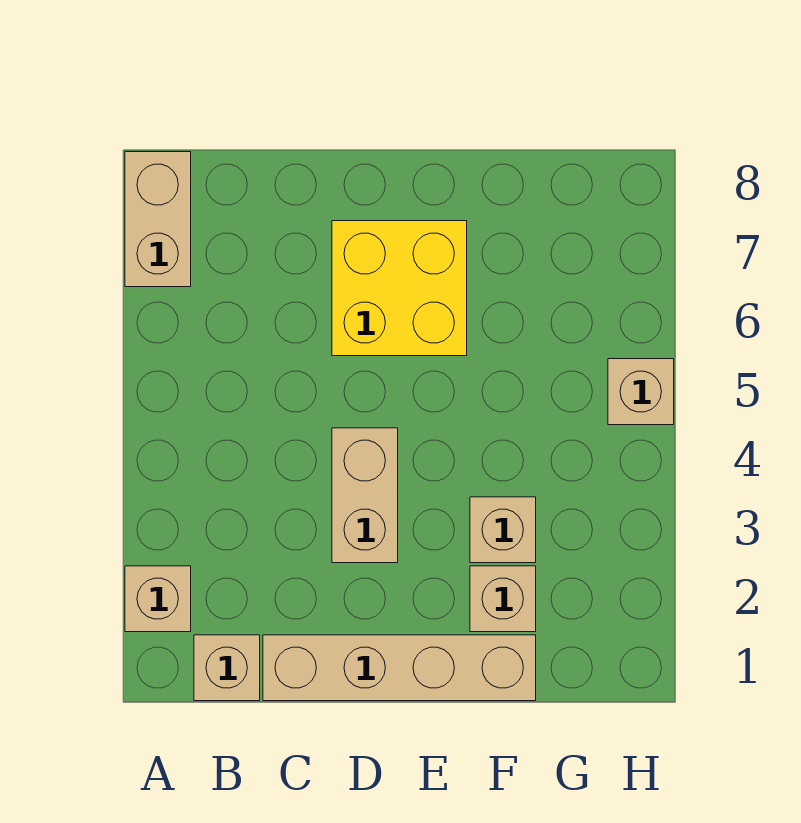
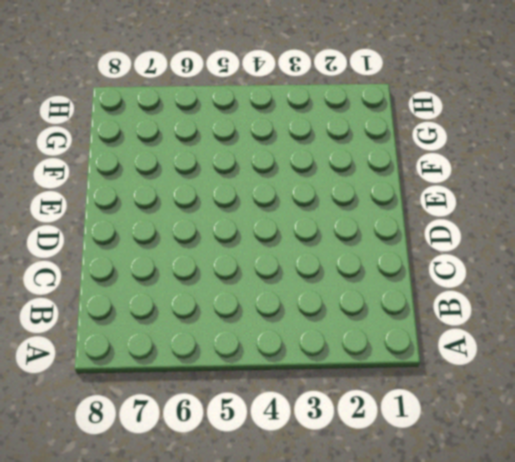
none -> tan brick A2 level 1
none -> tan brick A7:A8 level 1

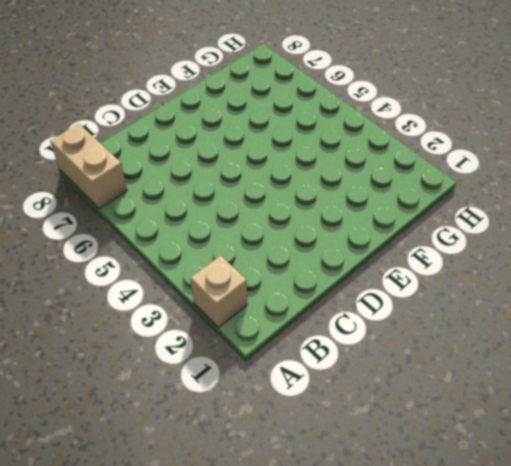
none -> tan brick B1 level 1
none -> tan brick C1:F1 level 1

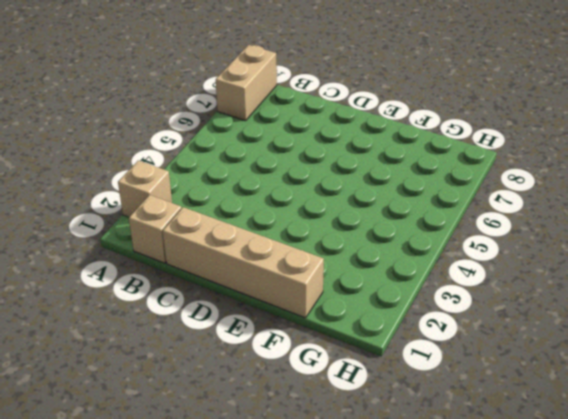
none -> tan brick D3:D4 level 1
none -> yellow brick D6:E7 level 1

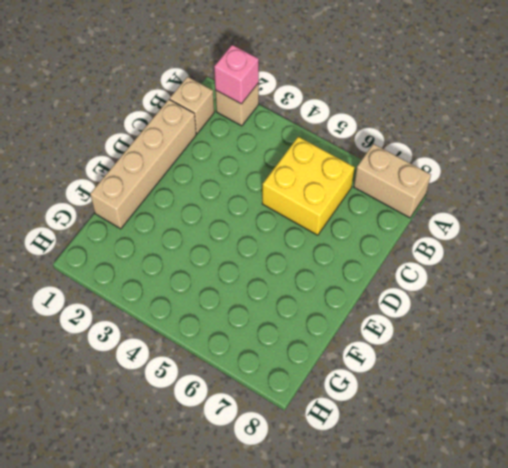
pink brick A2 level 2 -> none
yellow brick B5:C6 level 1 -> yellow brick D6:E7 level 1
none -> tan brick D3:D4 level 1
none -> tan brick F2 level 1

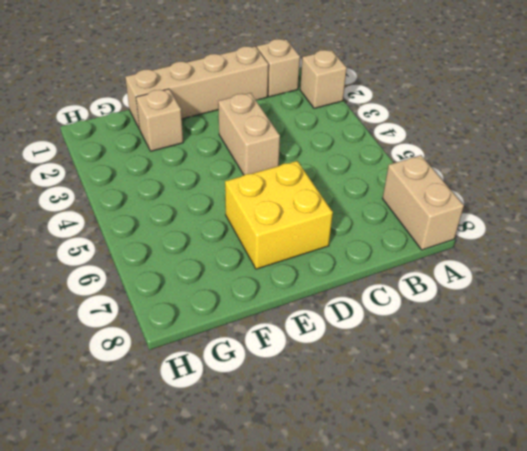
none -> tan brick F3 level 1
none -> tan brick H5 level 1

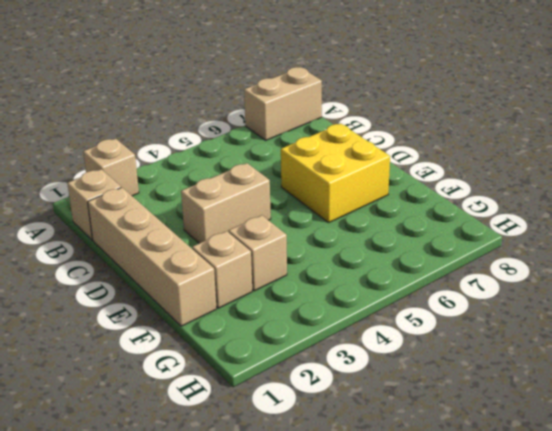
none -> tan brick H5 level 1

